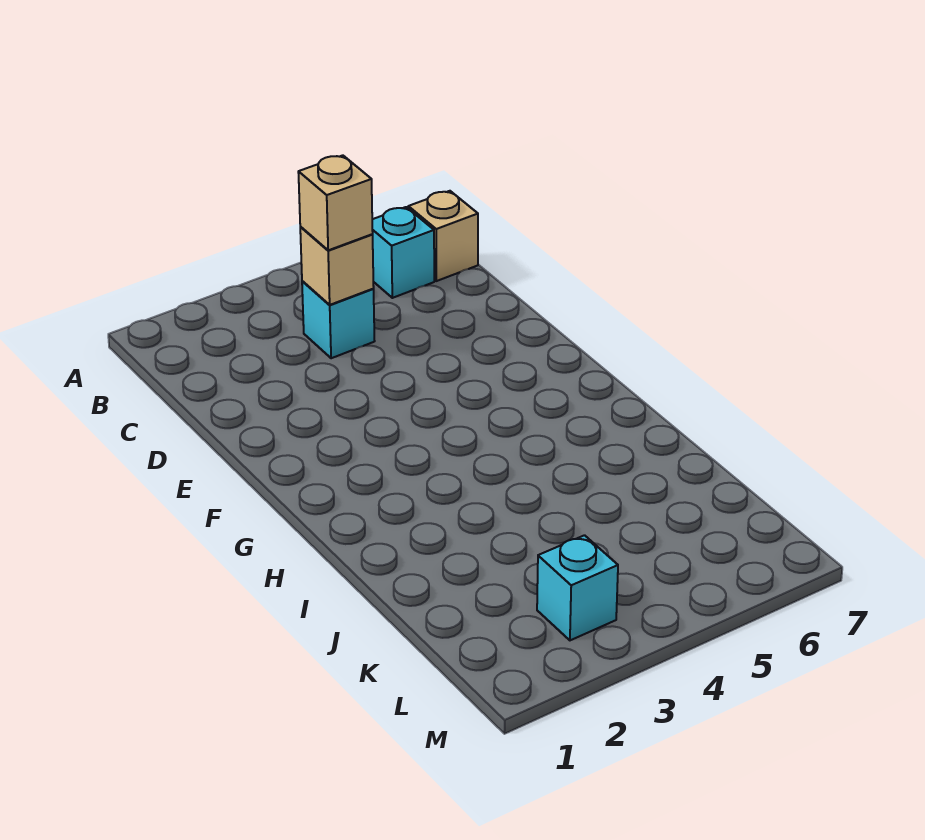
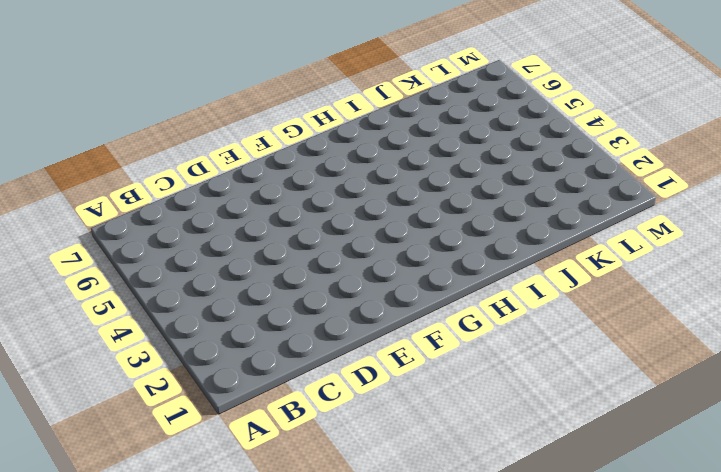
none -> cyan brick B6 level 1
none -> tan brick B7 level 1

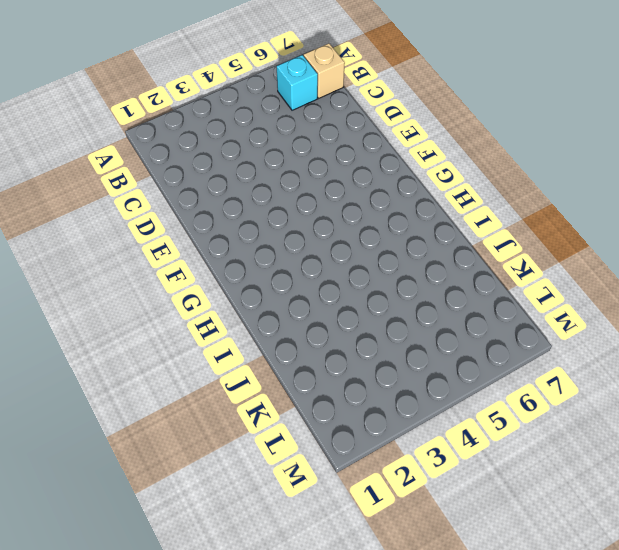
none -> cyan brick C4 level 1
none -> cyan brick L3 level 1

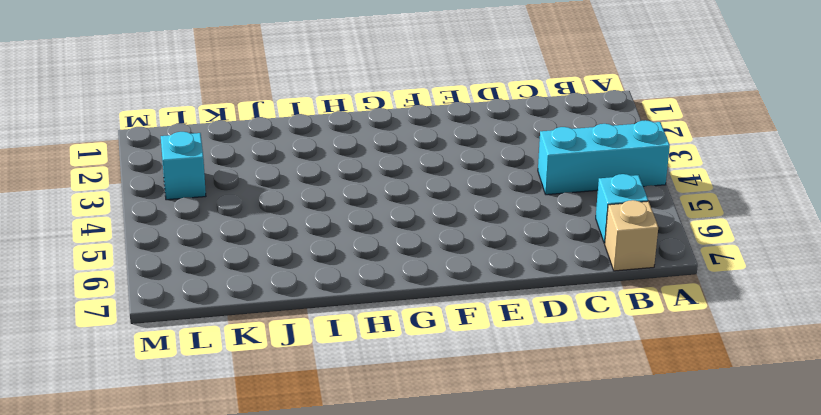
cyan brick A4:C4 level 1 -> cyan brick C4 level 1
none -> tan brick C4 level 2
none -> tan brick C4 level 3

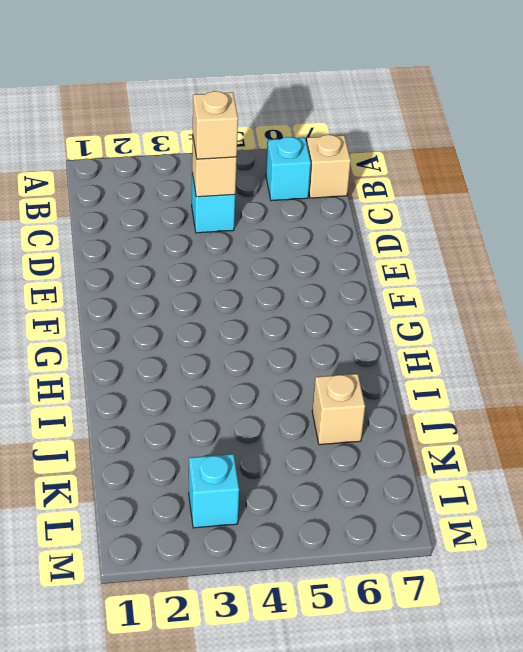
tan brick J6 level 1 -> none

